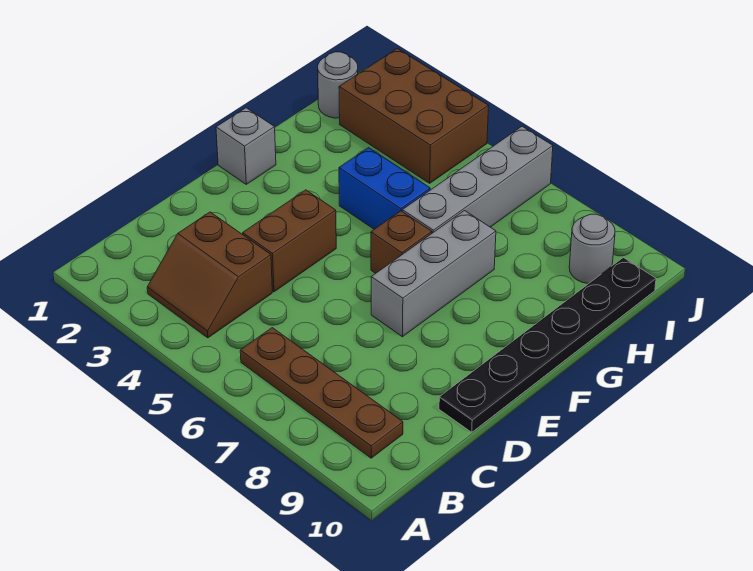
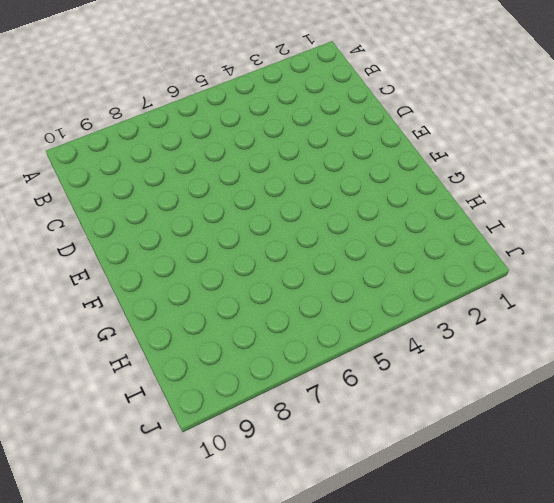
none -> brown slope B3:C4 level 1 top C
none -> brown plate B6:B9 level 1
none -> brown brick D4:E4 level 1

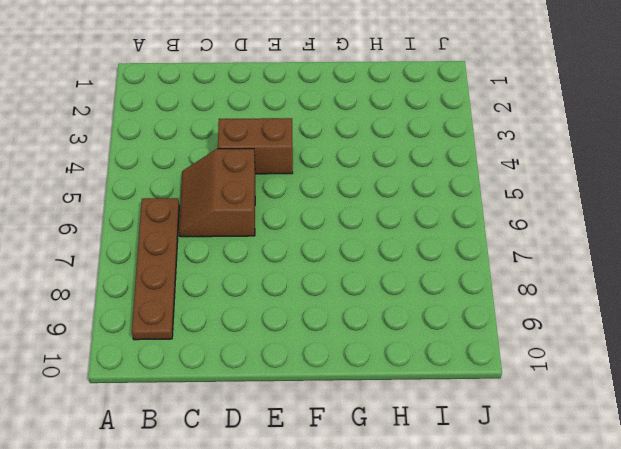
brown slope C5:D6 level 1 top D -> brown slope B3:C4 level 1 top C
none -> black plate D10:I10 level 1
none -> grey brick E7:G7 level 1
none -> grey brick F1 level 1

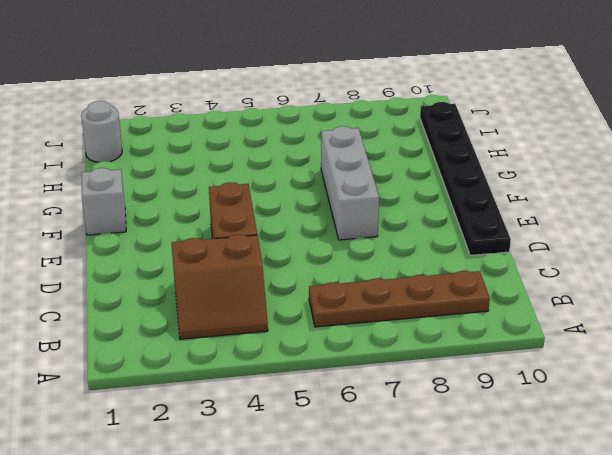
none -> brown brick F6 level 1
none -> blue brick G4:G5 level 1
none -> grey brick G6:J6 level 1

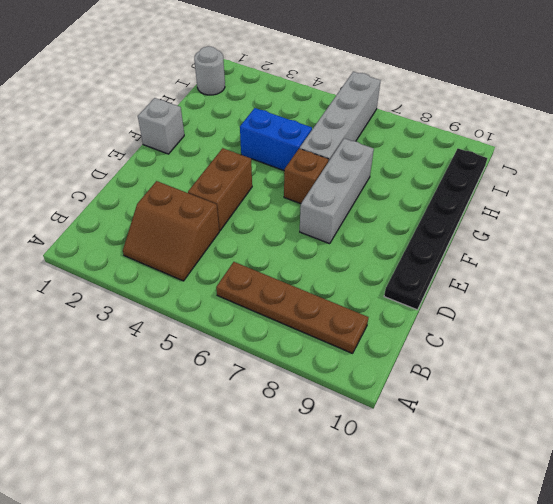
none -> brown brick I2:J4 level 1
none -> grey round brick I9 level 1

